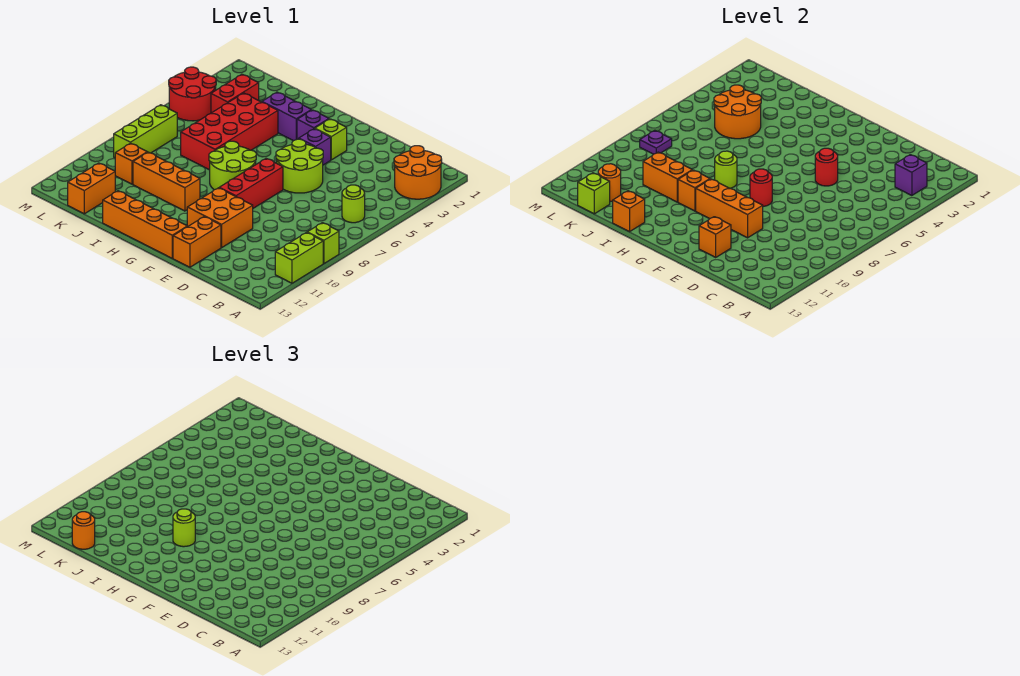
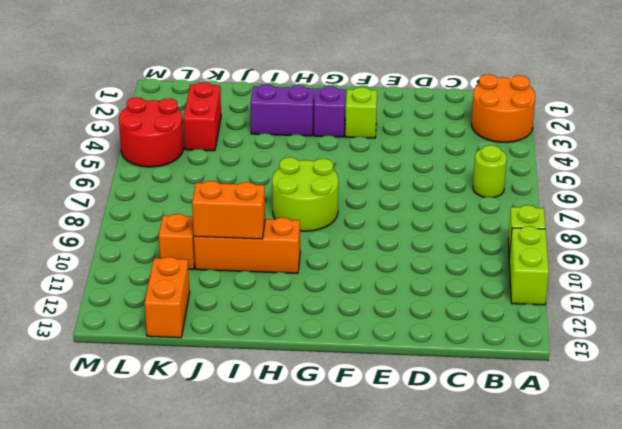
none -> lime round brick E5:F6 level 1
none -> orange brick E10:F11 level 1
none -> orange brick E12:E13 level 1
none -> purple brick F4 level 1

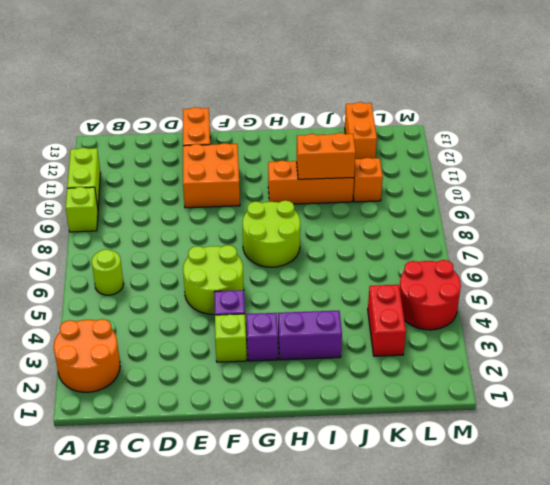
none -> red brick F7:F9 level 1
none -> orange brick F13:I13 level 1
none -> red brick I4:J7 level 1
none -> lime brick L7:L9 level 1

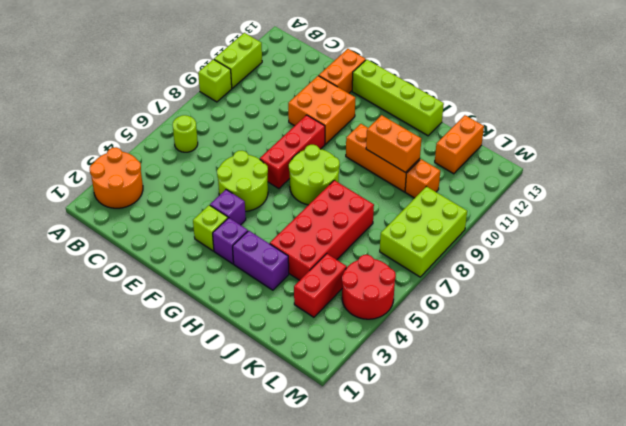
lime brick F13:I13 level 1 -> orange brick F13:I13 level 1
lime brick L7:M9 level 1 -> lime brick L7:L9 level 1
none -> purple brick B3 level 2
none -> red round brick E5 level 2
none -> orange brick E10:G10 level 2
none -> orange brick E12 level 2

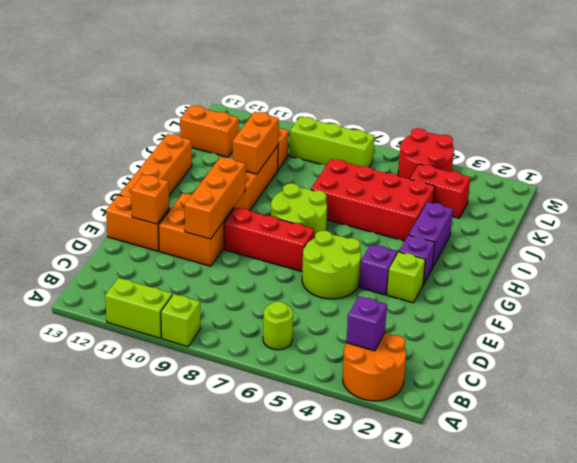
none -> red round brick E5 level 2
none -> red round brick F8 level 2
none -> lime round brick H8 level 2
none -> orange brick H10 level 2

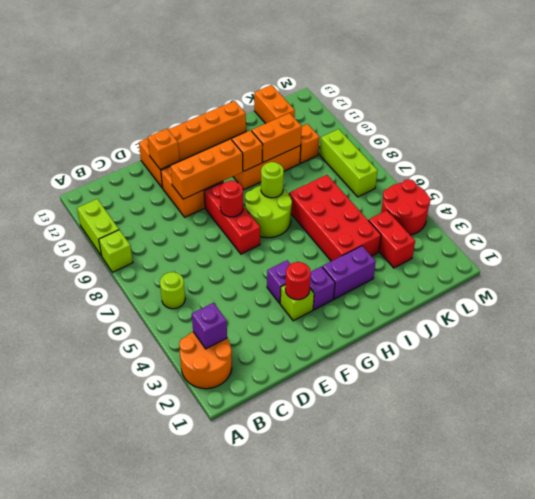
red round brick F3 level 2 -> red round brick E5 level 2
none -> lime round brick E5:F6 level 1
none -> orange brick I13 level 2
none -> orange round brick J4:K5 level 2
none -> orange round brick K12 level 2

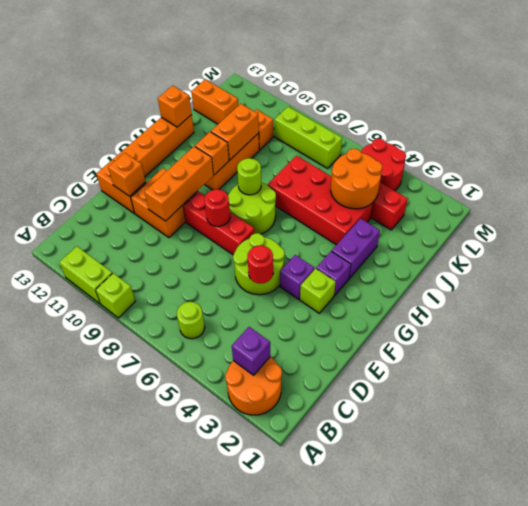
none -> orange round brick K12 level 2
none -> lime brick K13 level 2
none -> purple plate L8 level 2
none -> lime round brick H10 level 3

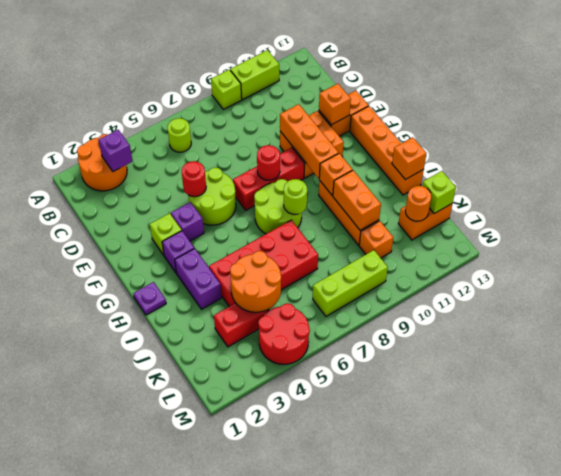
purple plate H1 level 1 -> purple plate L8 level 2
none -> lime round brick H10 level 3
none -> orange round brick K13 level 3

